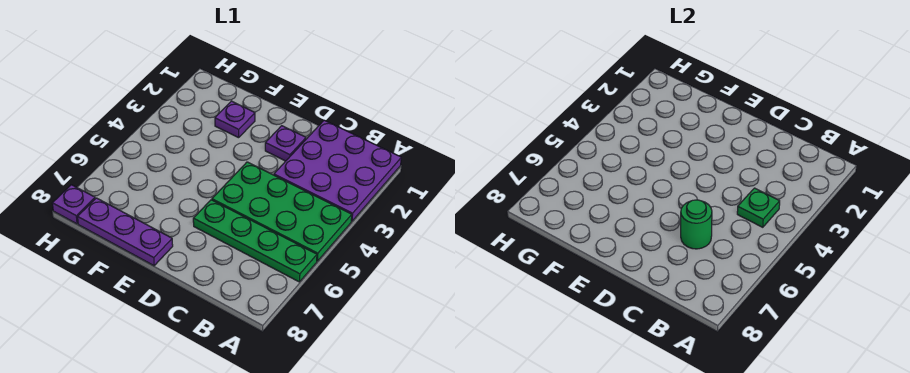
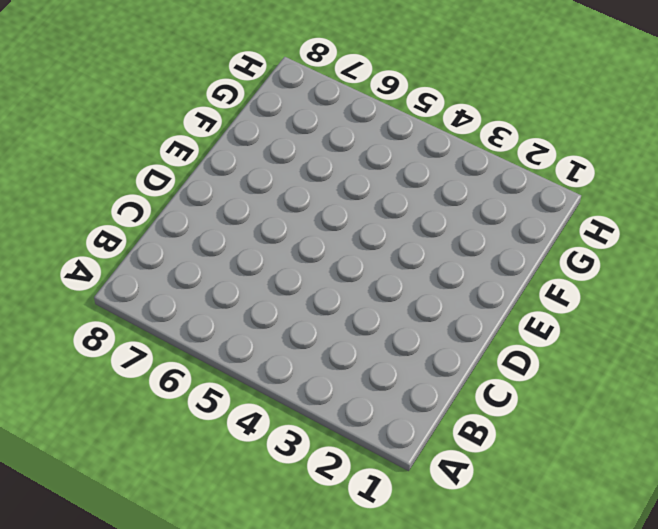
none -> purple plate A1:C3 level 1
none -> green plate A4:D5 level 1

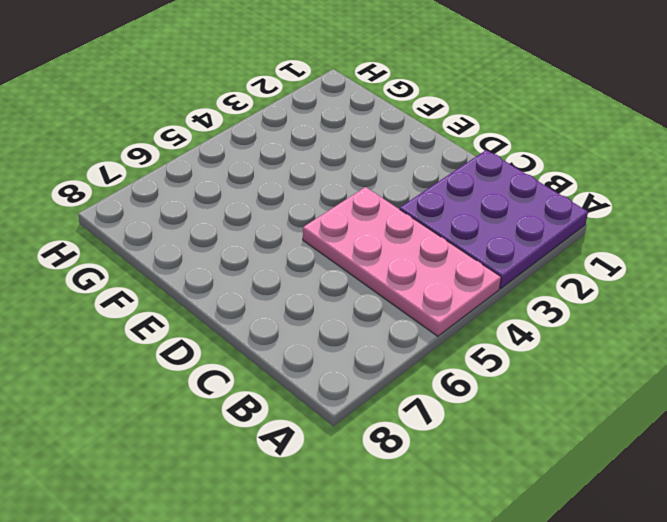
pink plate A4:D5 level 1 -> green plate A4:D5 level 1
none -> green plate A6:D6 level 1
none -> purple plate D2 level 1

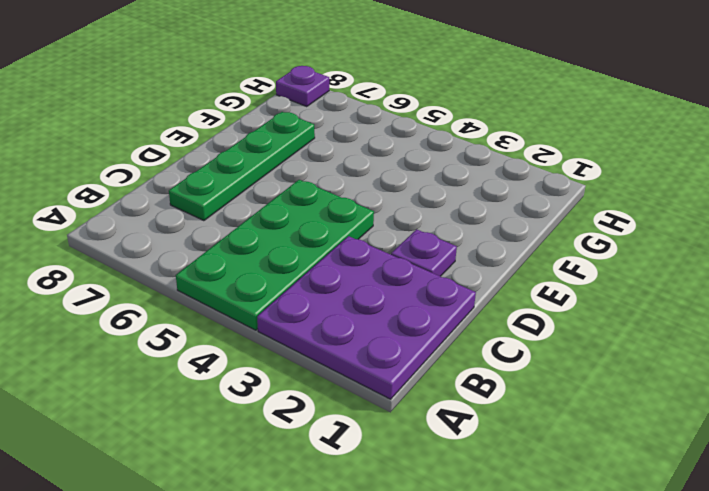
green plate C7:F7 level 1 -> green plate A6:D6 level 1
none -> purple plate E8:G8 level 1
none -> purple plate F2 level 1

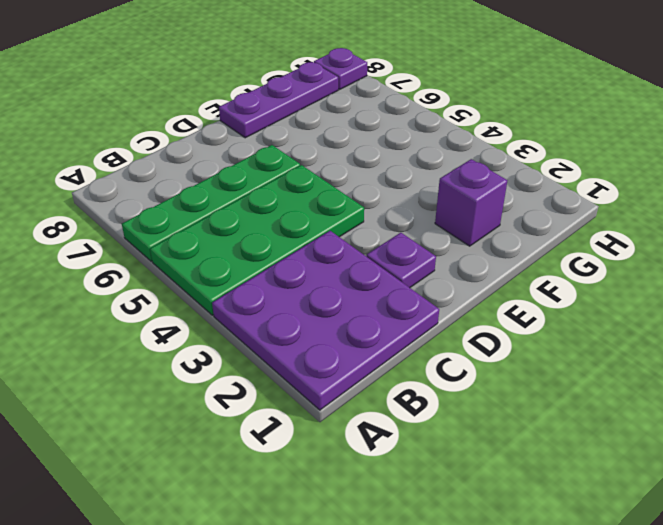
purple brick F2 level 1 -> purple plate F2 level 1
none -> green plate B4 level 2
none -> green round brick C6 level 2

